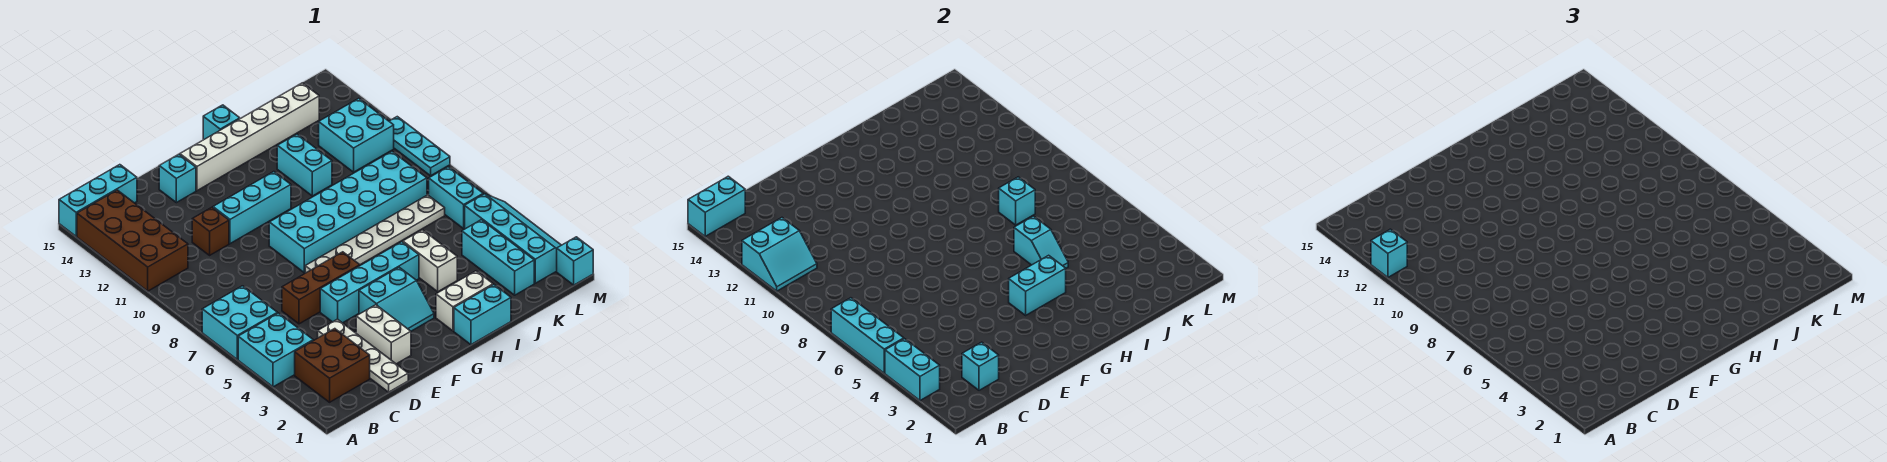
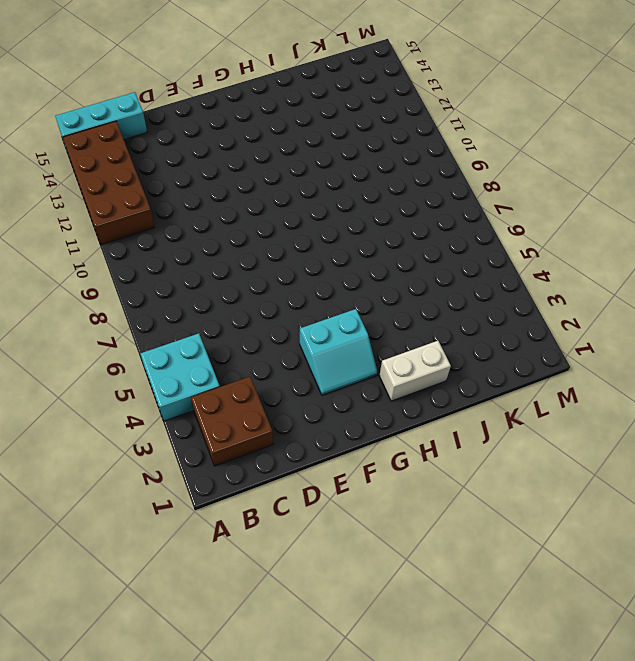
none -> cyan brick A6:B7 level 1
none -> white plate D1:D4 level 1
none -> brown brick D6:F6 level 1
none -> brown brick D11 level 1

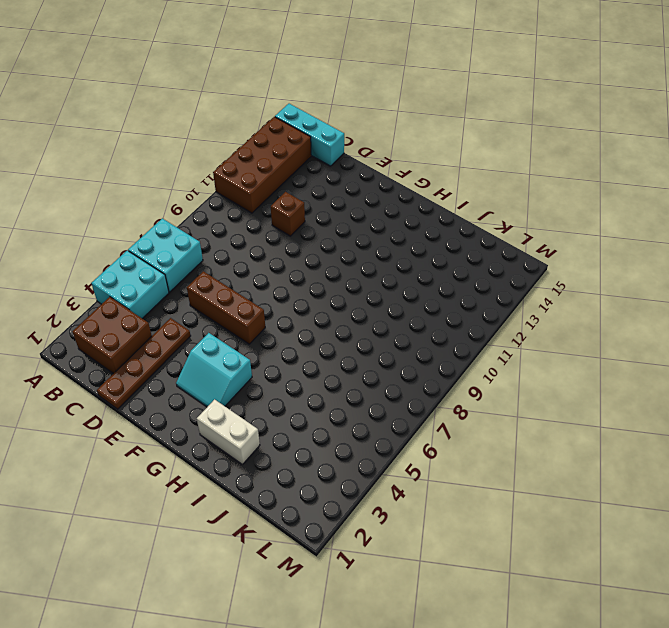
brown plate D1:D4 level 1 -> white plate D1:D4 level 1
none -> white brick E2:E3 level 1
none -> cyan brick E5:H5 level 1
none -> cyan brick E11:G11 level 1
none -> cyan brick E14 level 1

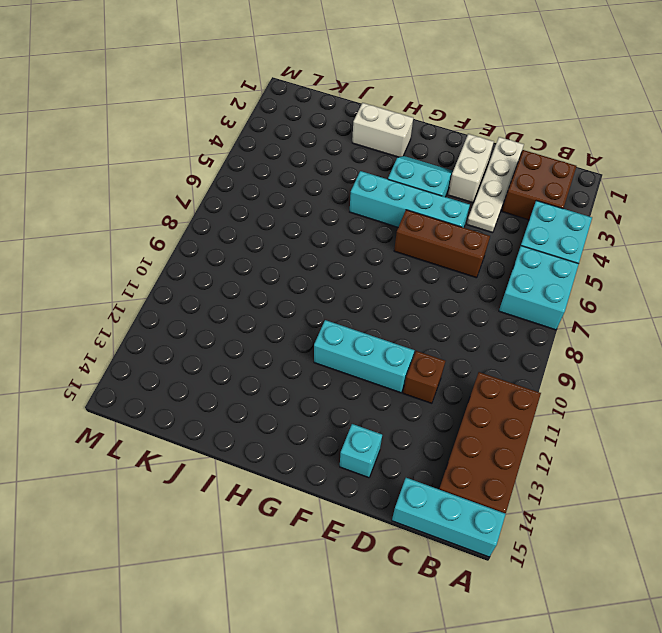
none -> white plate F7:K7 level 1
none -> cyan brick F8:K9 level 1
none -> white brick F14:K14 level 1
none -> cyan brick H1:I1 level 1

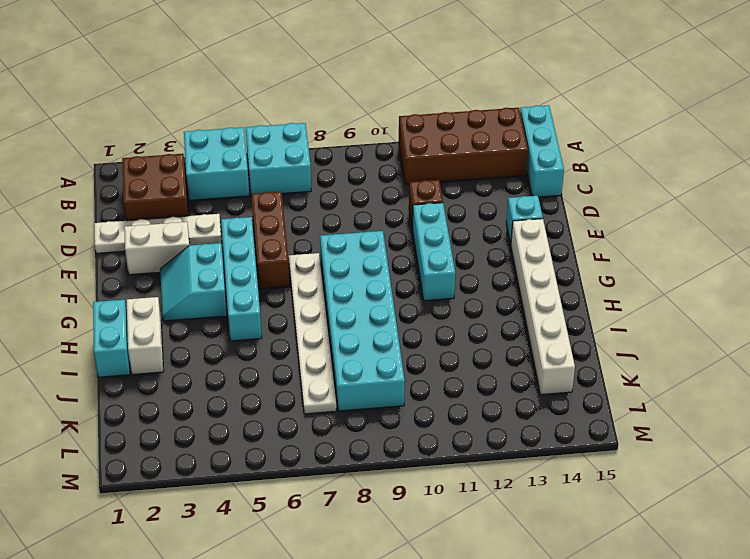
none -> cyan brick H15 level 1
none -> white brick I4:I5 level 1
none -> cyan brick I11:I12 level 1
none -> cyan brick K2:K4 level 1

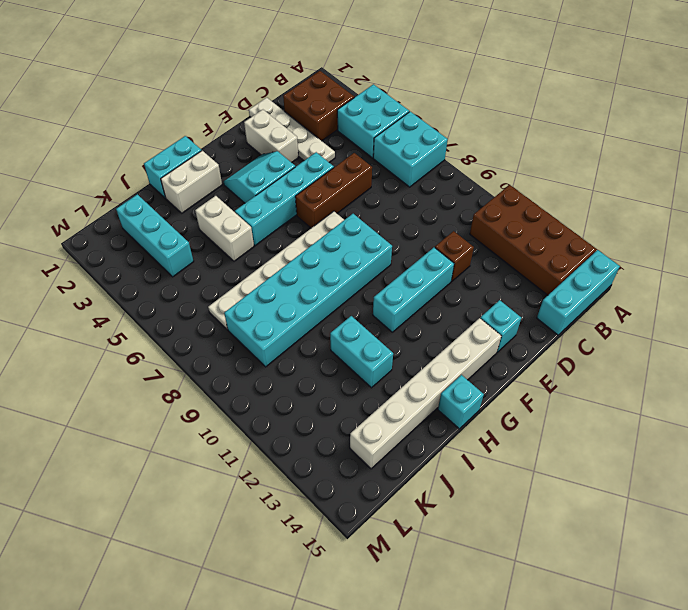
none -> cyan brick K11:L12 level 1
none -> cyan slope L2:M5 level 1 top L
none -> cyan brick L6:L7 level 1
none -> cyan brick M1 level 1

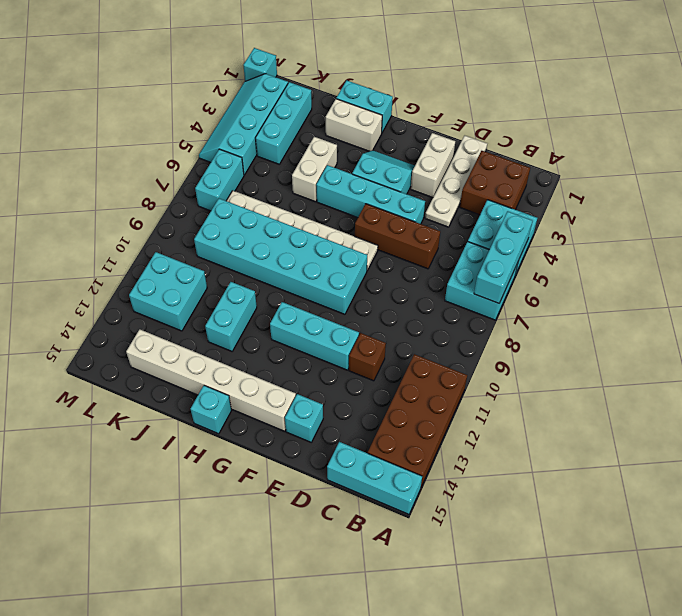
none -> cyan plate M9:M11 level 1
none -> cyan brick A3:A4 level 2
none -> cyan slope A11:B12 level 2 top 12
none -> cyan brick A15:B15 level 2

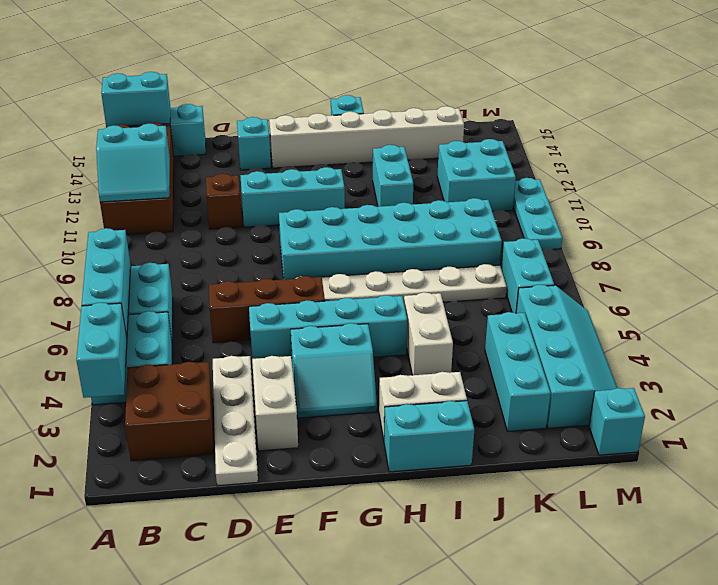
none -> cyan brick C2 level 2
none -> cyan brick G4:H4 level 2
none -> cyan slope I5:I6 level 2 top 6
none -> cyan brick J8 level 2

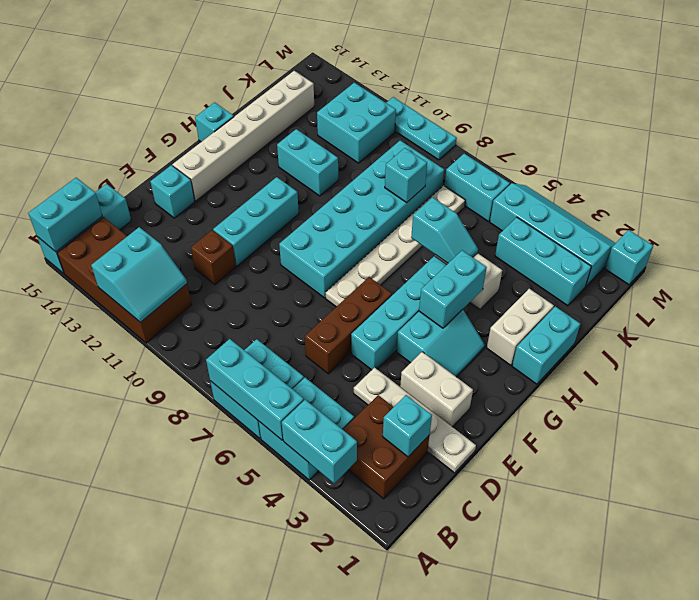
none -> cyan brick A12 level 3

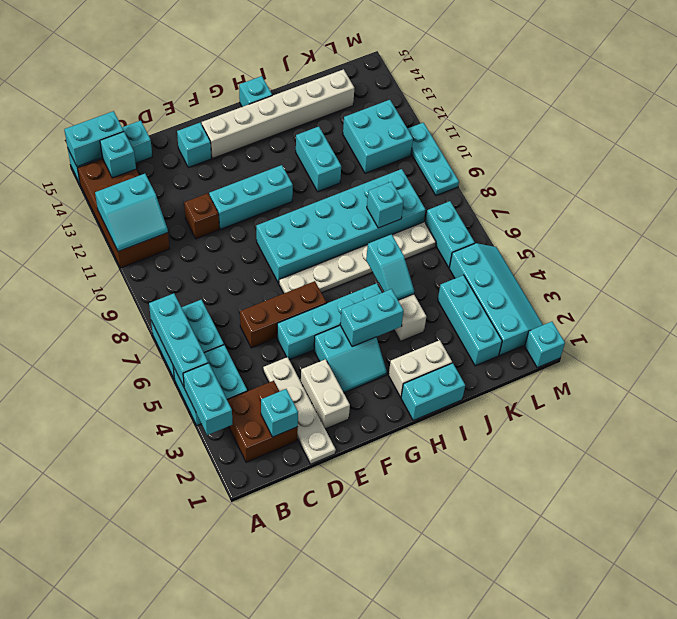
cyan brick B14 level 2 -> cyan brick A12 level 3

